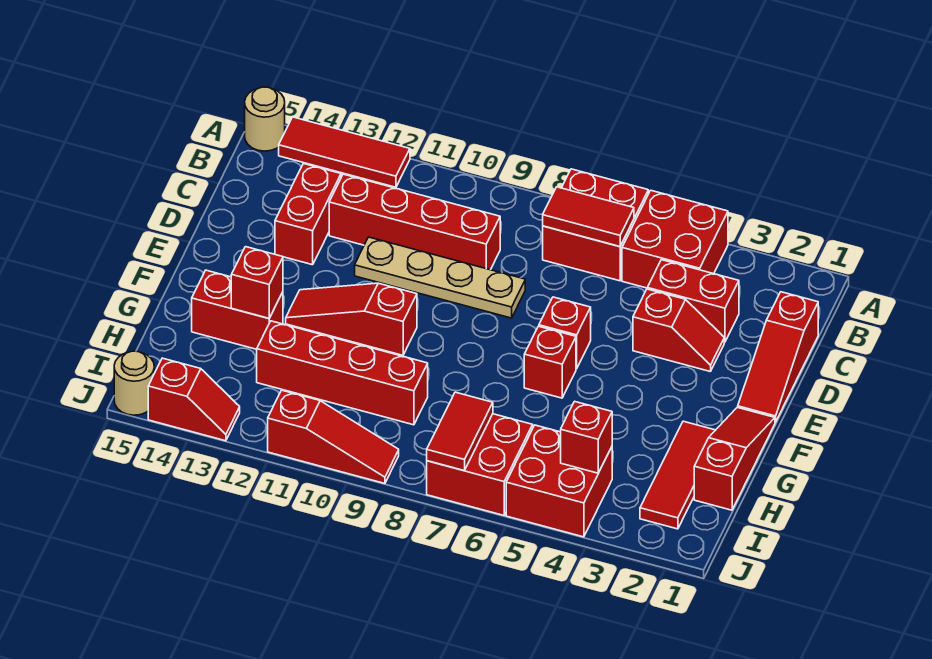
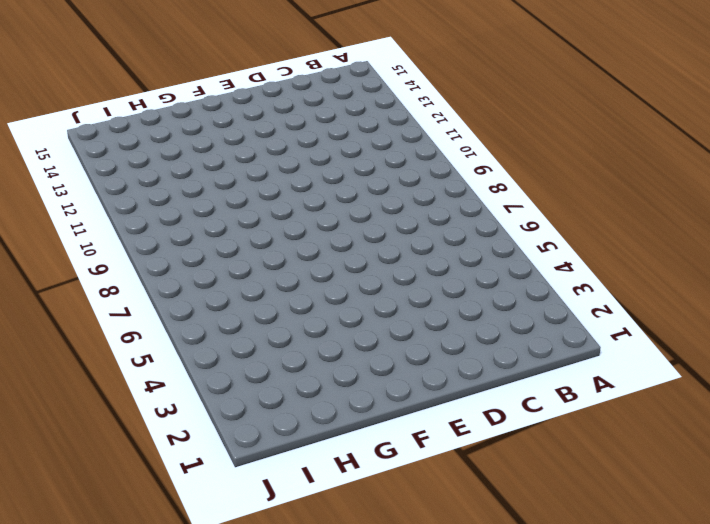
none -> red brick A4:B5 level 1
none -> red brick A6:B7 level 1
none -> red tile A12:A14 level 1

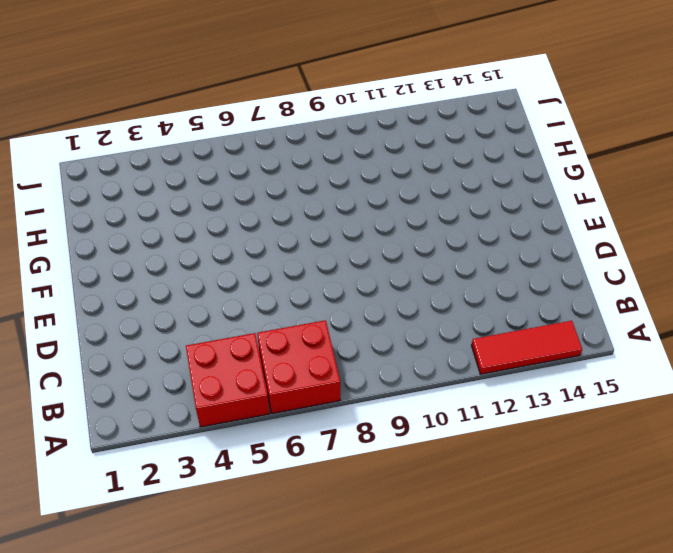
none -> tan round brick A15 level 1
none -> red slope C1:E1 level 1 top C
none -> red brick C3:C4 level 1

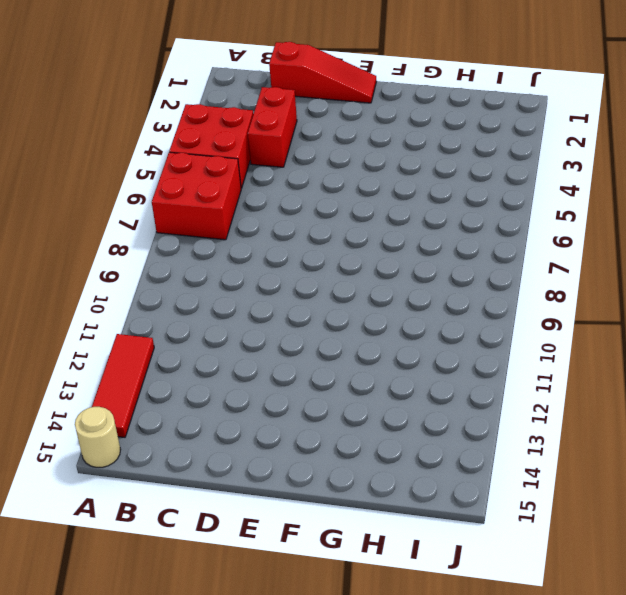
none -> red brick C9:C12 level 1
none -> red brick C13:D13 level 1
none -> red slope D3:D4 level 1 top 4

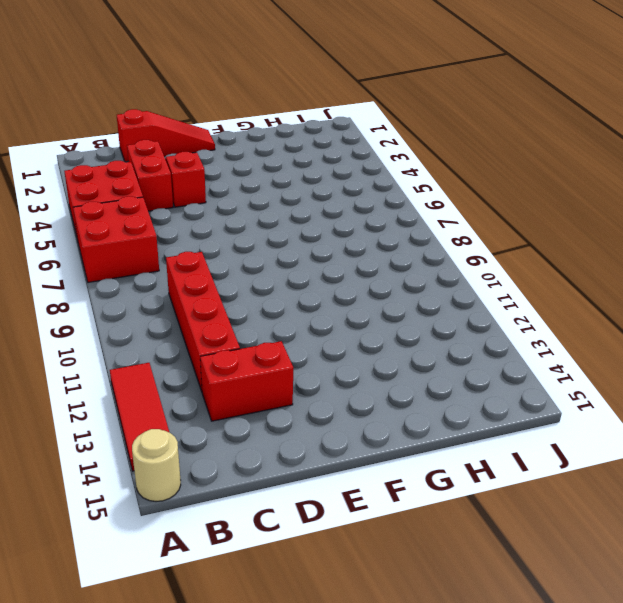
none -> tan plate D8:D11 level 1
none -> red brick E6 level 1
none -> red slope F1:H1 level 1 top H

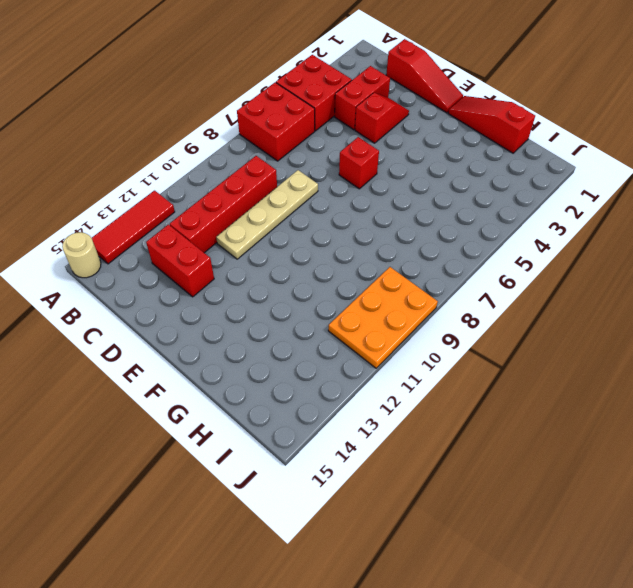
orange plate I9:J11 level 1 -> red slope J9:J11 level 1 top 11
none -> red brick F6 level 1
none -> red slope F10:F12 level 1 top 10
none -> red tile G2:I2 level 1

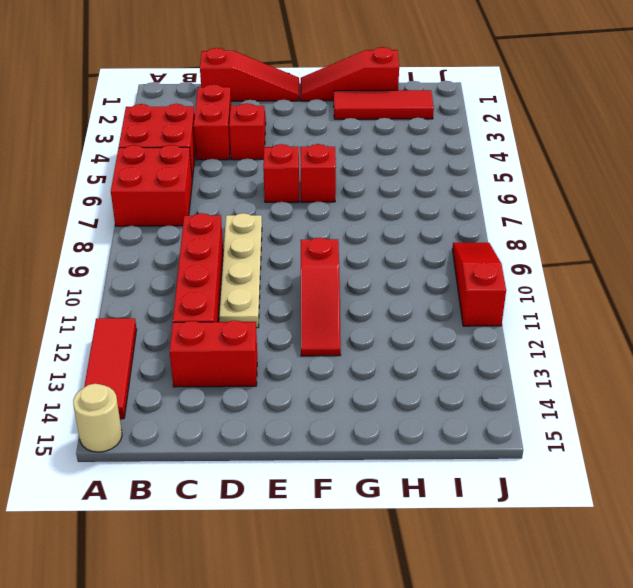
none -> red brick G13:G14 level 1
none -> red brick H9:H12 level 1
none -> red brick I4:J5 level 1

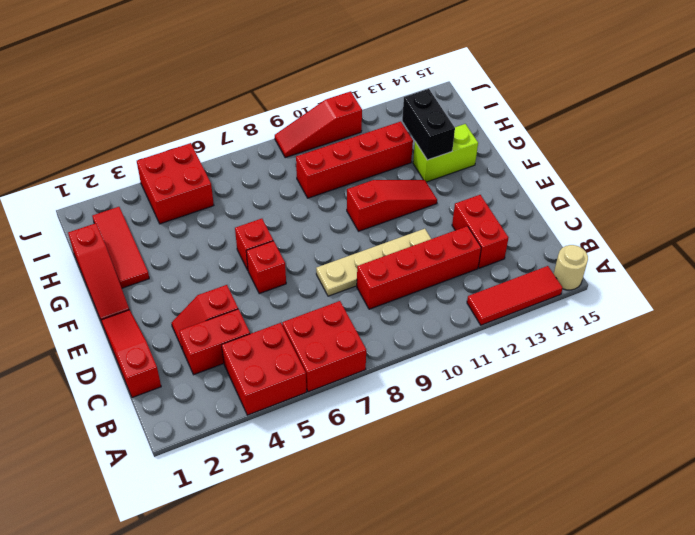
lime brick G13:G14 level 1 -> red brick G13:G14 level 1
black brick G13:H13 level 2 -> red brick G13 level 2
none -> red brick I6:J7 level 1
none -> red slope J13:J14 level 1 top 14
none -> tan round brick J15 level 1

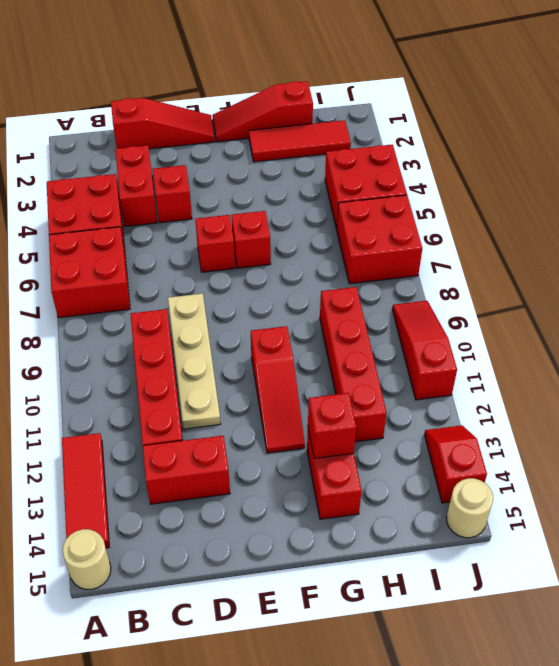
none -> red tile B6:B7 level 2
none -> red brick I4 level 2
none -> red tile I7:J7 level 2

